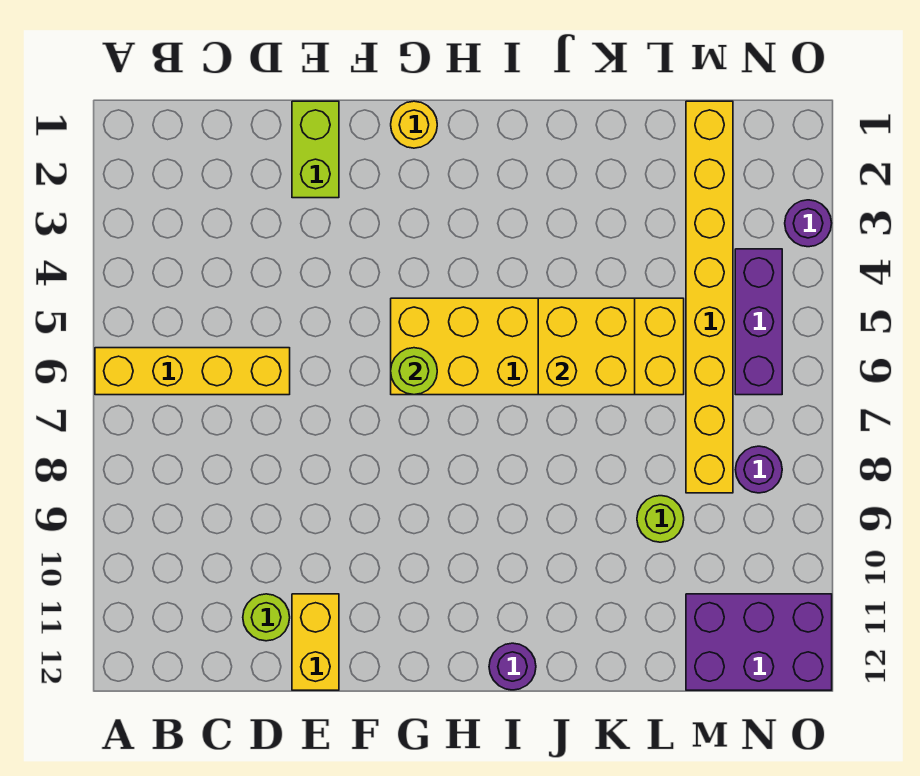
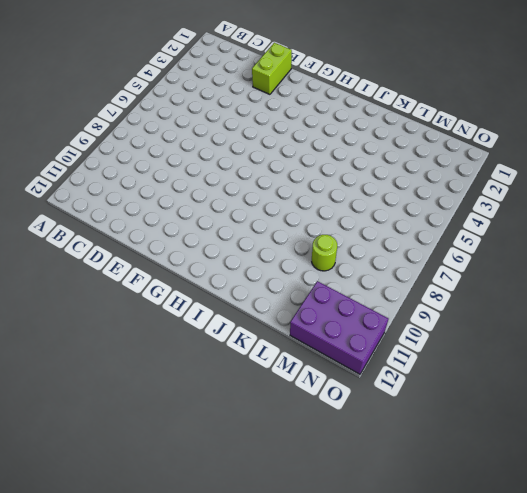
none -> yellow brick A6:D6 level 1
none -> lime round brick D11 level 1
none -> yellow brick E11:E12 level 1

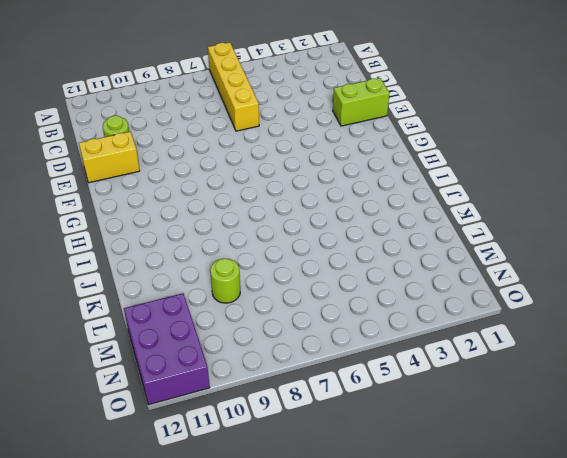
none -> yellow round brick G1 level 1
none -> yellow brick G5:L6 level 1
none -> purple round brick I12 level 1

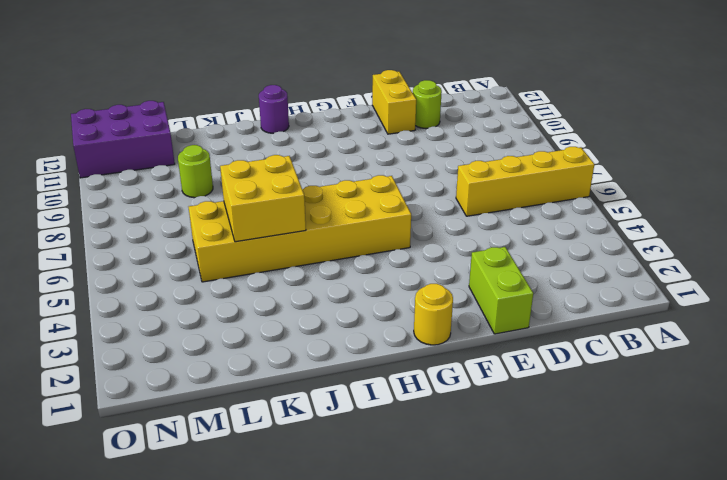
none -> yellow brick M1:M8 level 1
none -> purple brick N4:N6 level 1
none -> purple round brick N8 level 1

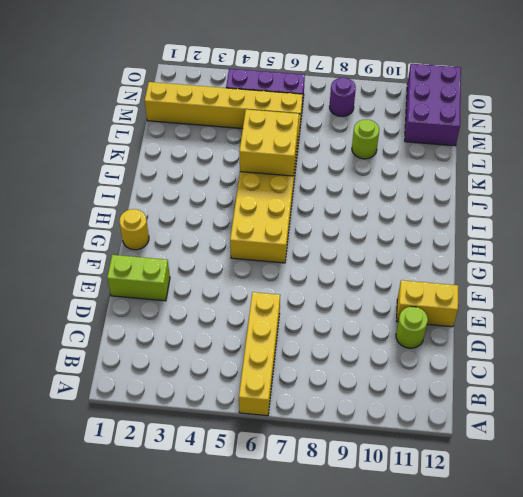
yellow brick M1:M6 level 1 -> yellow brick M1:M8 level 1
none -> purple round brick I12 level 1
none -> purple round brick O3 level 1
none -> lime round brick G6 level 2

